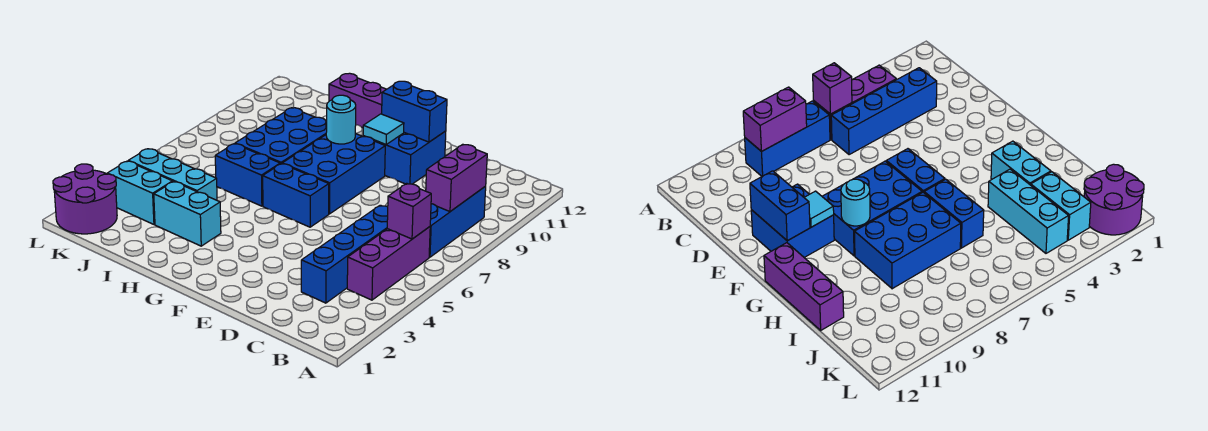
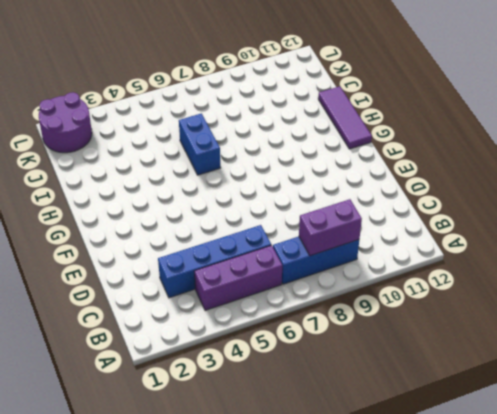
purple tile G12:I12 level 1 -> purple brick G12:I12 level 1
none -> blue brick E10:F11 level 1
none -> blue brick F6:G6 level 1
none -> blue brick F7:G9 level 1

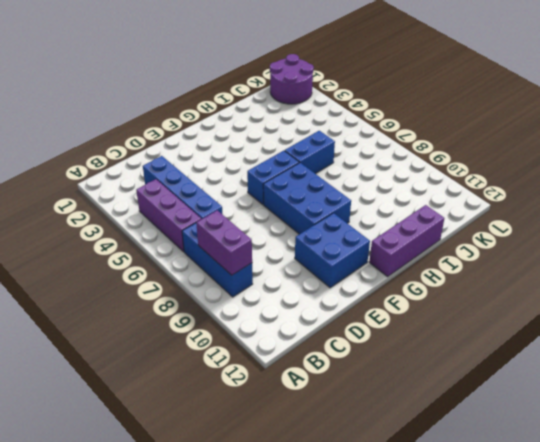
none -> cyan brick H3:I3 level 1
none -> blue brick H7:I9 level 1
none -> cyan brick I4:K4 level 1

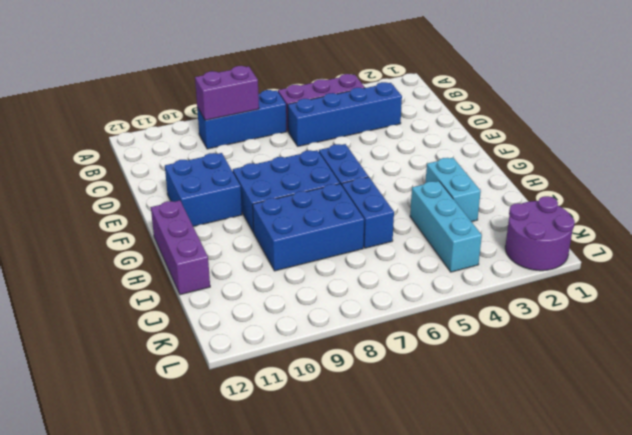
none -> cyan brick J3:K3 level 1
none -> purple brick B6 level 2
none -> blue brick E11:F11 level 2

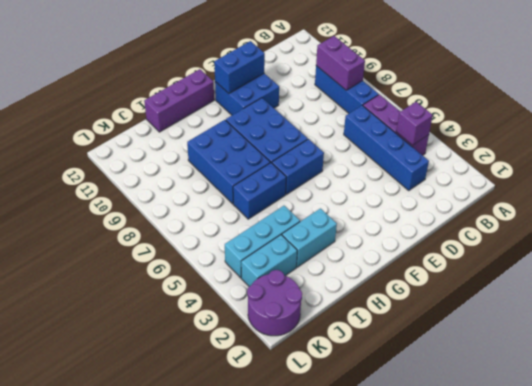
purple brick B4 level 2 -> purple brick B6 level 2
none -> cyan tile F10 level 2
none -> cyan round brick G9 level 2

